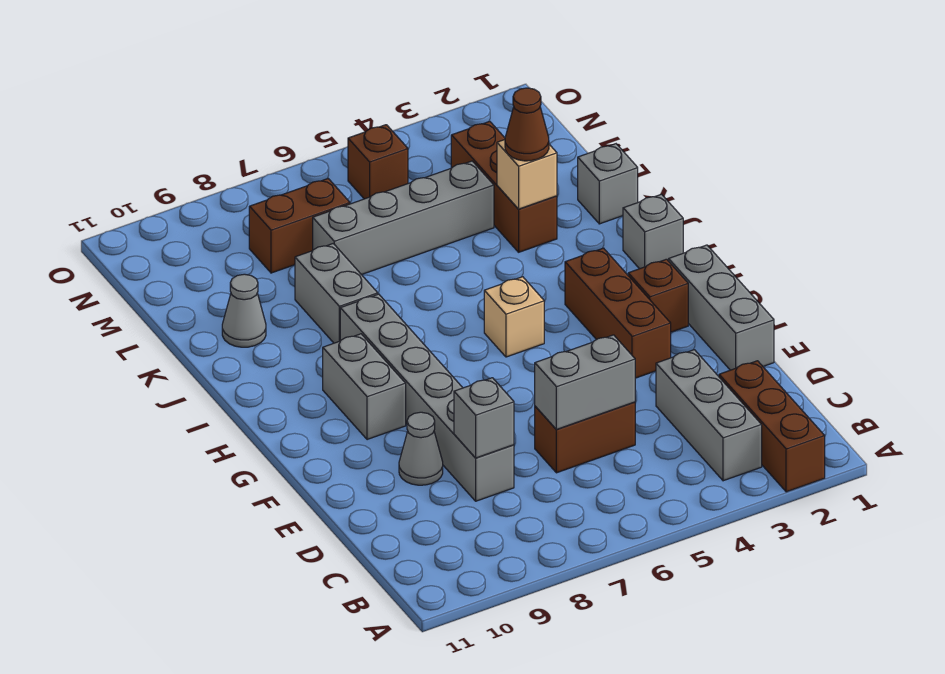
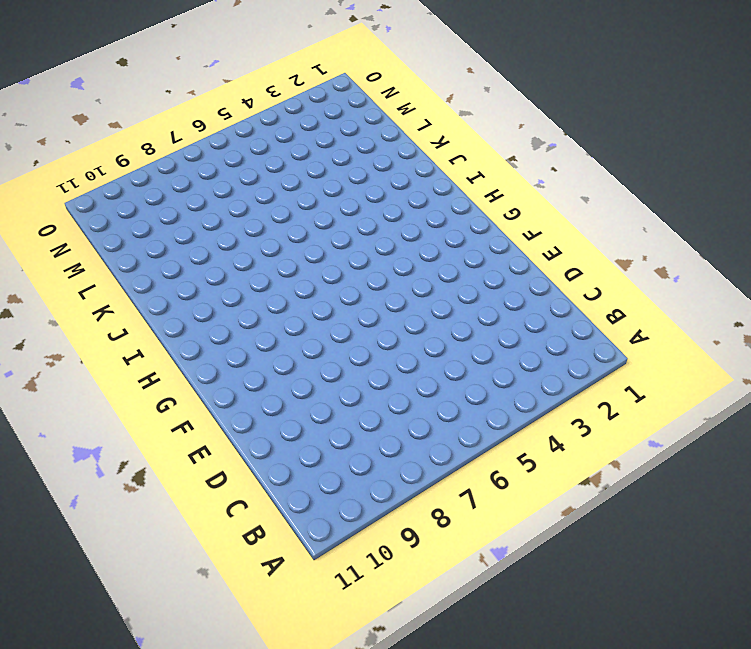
none -> brown brick A2:C2 level 1
none -> grey brick B3:D3 level 1
none -> brown brick D5:D6 level 1

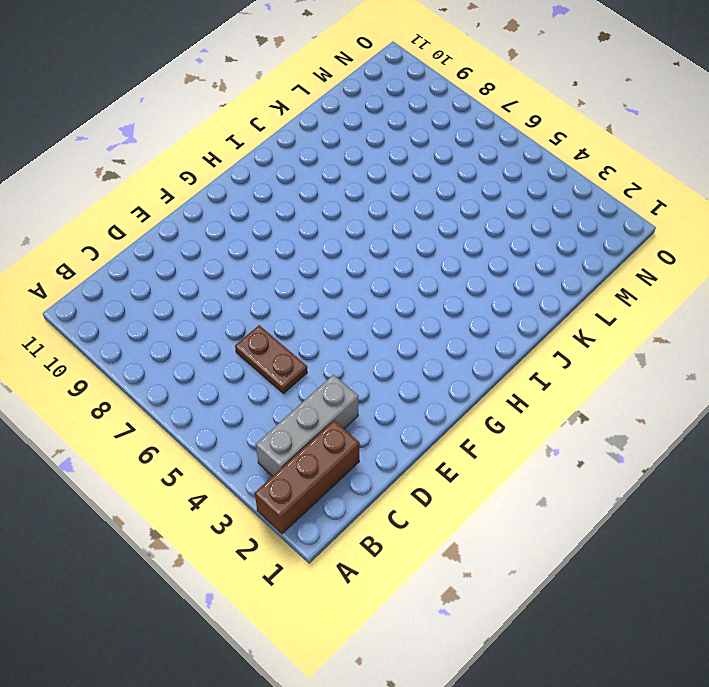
brown plate D5:D6 level 1 -> brown brick D5:D6 level 1
none -> grey brick D8:I8 level 1
none -> grey brick E1:G1 level 1
none -> grey cone E9 level 1

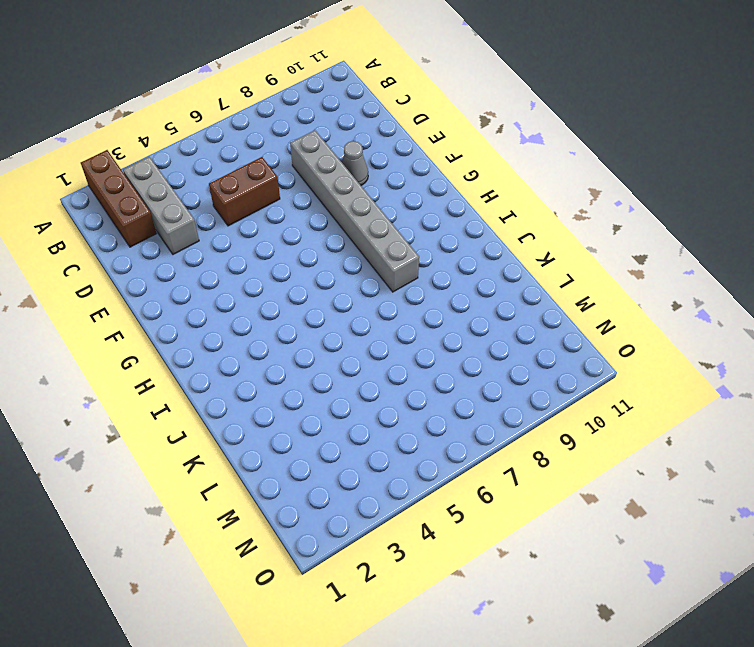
none -> grey brick E1:G1 level 1
none -> brown brick F3:H3 level 1
none -> brown brick G2 level 1

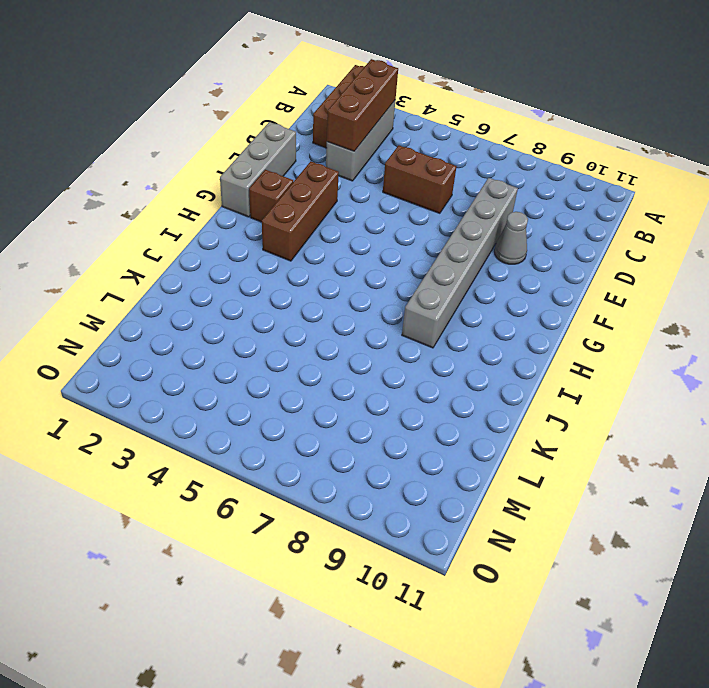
brown brick B3:D3 level 2 -> brown brick K3:M3 level 1
none -> grey brick G9:H9 level 1
none -> tan brick H5 level 1
none -> grey brick I1 level 1

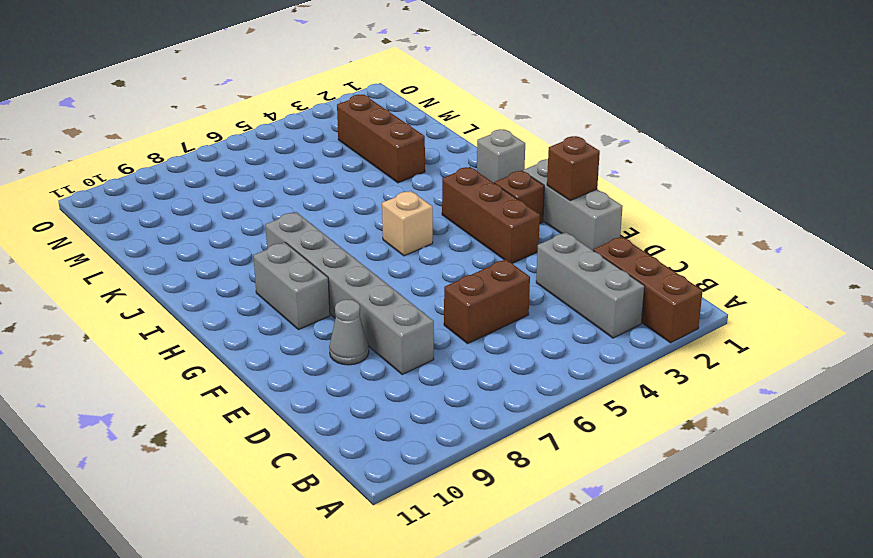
brown brick F1 level 2 -> brown brick N5 level 1
none -> grey brick J8:K8 level 1
none -> grey brick K1 level 1
none -> grey cone K10 level 1

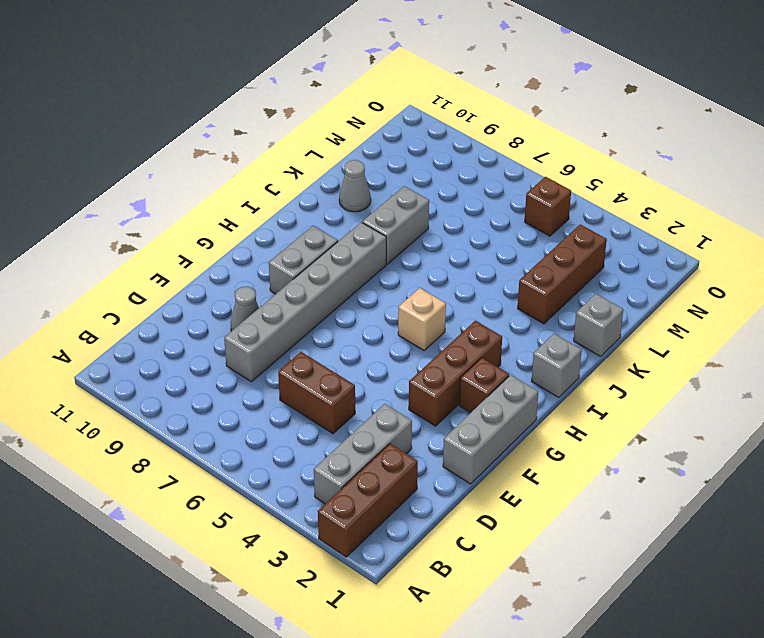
none -> grey brick L4:L7 level 1
none -> brown brick M7:M8 level 1
none -> grey brick D5:D6 level 2

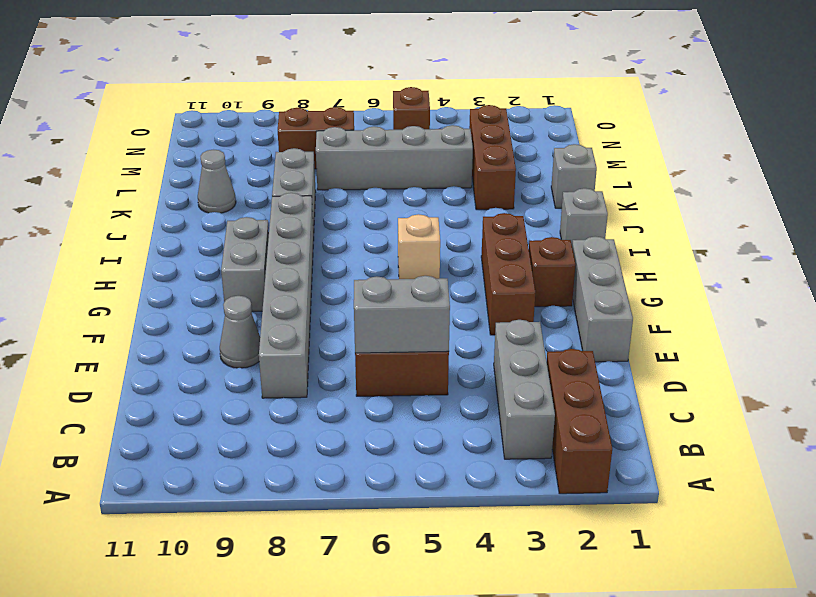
none -> grey brick D8 level 2
none -> tan brick K3 level 2
none -> brown cone K3 level 3

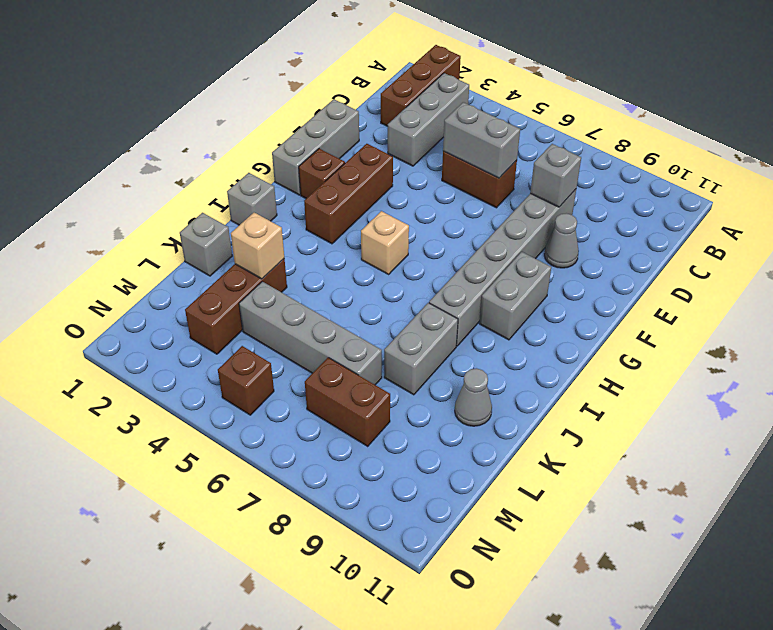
none -> brown cone K3 level 3

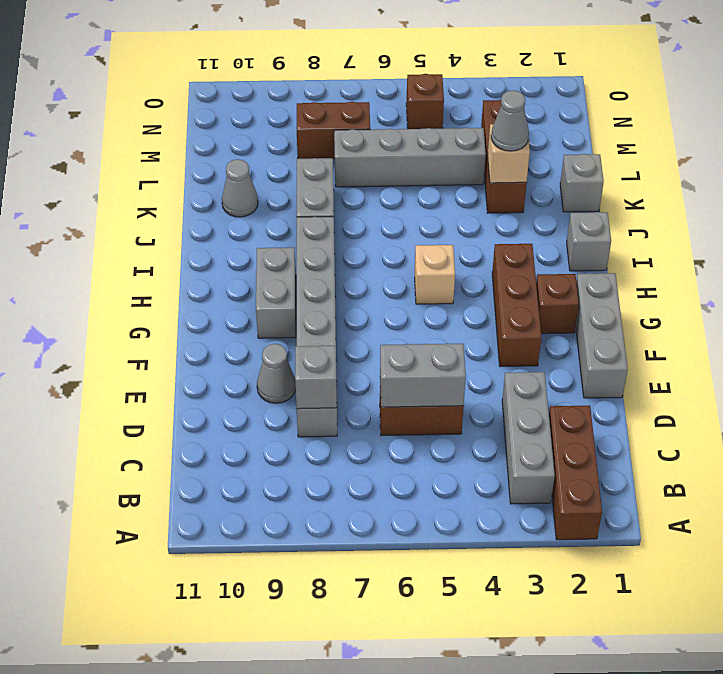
grey cone K3 level 3 -> brown cone K3 level 3

